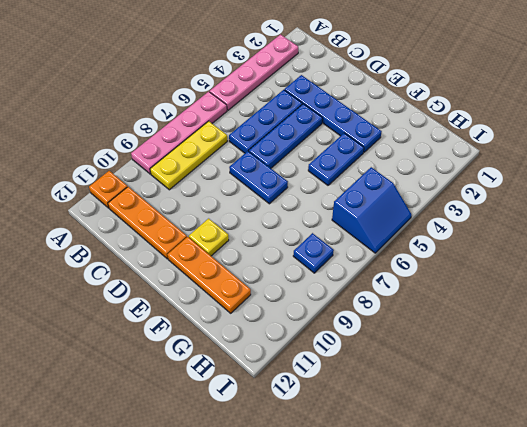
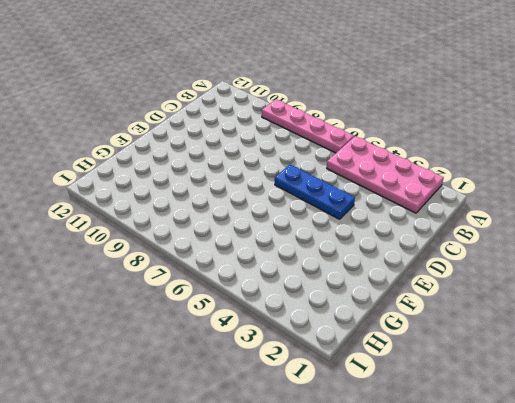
pink plate A2:B5 level 1 -> pink plate A2:A5 level 1
none -> orange plate A11 level 1
none -> yellow plate B7:B9 level 1
none -> orange plate B11:D11 level 1

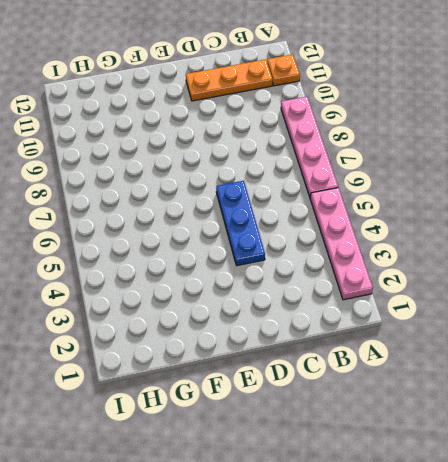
none -> yellow plate B7:B9 level 1
none -> blue plate C3:F3 level 1
none -> blue plate C4:C6 level 1

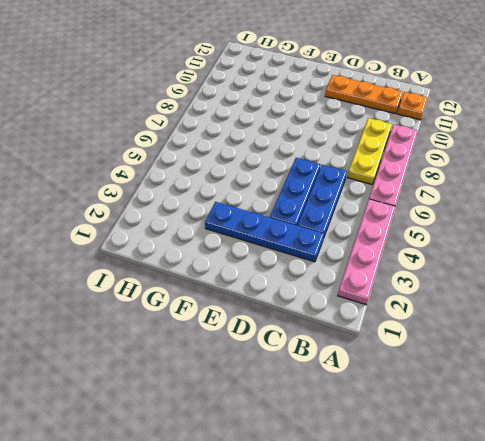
none -> blue plate D7:E7 level 1
none -> yellow plate E10 level 1
none -> orange plate E11:G11 level 1

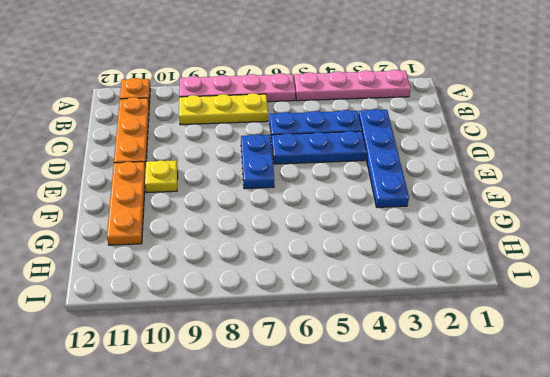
none -> blue plate F4:F5 level 1
none -> blue slope H5:I6 level 1 top H
none -> blue plate H8 level 1

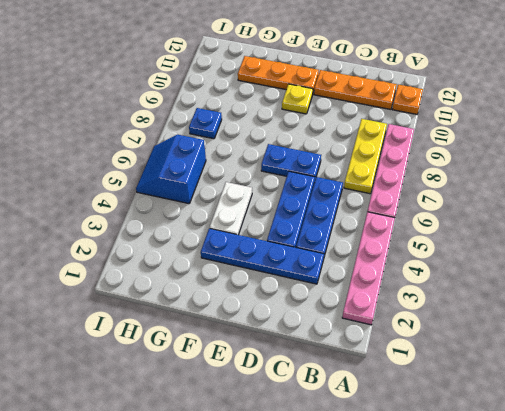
white plate F4:F5 level 1 -> blue plate F4:F5 level 1

